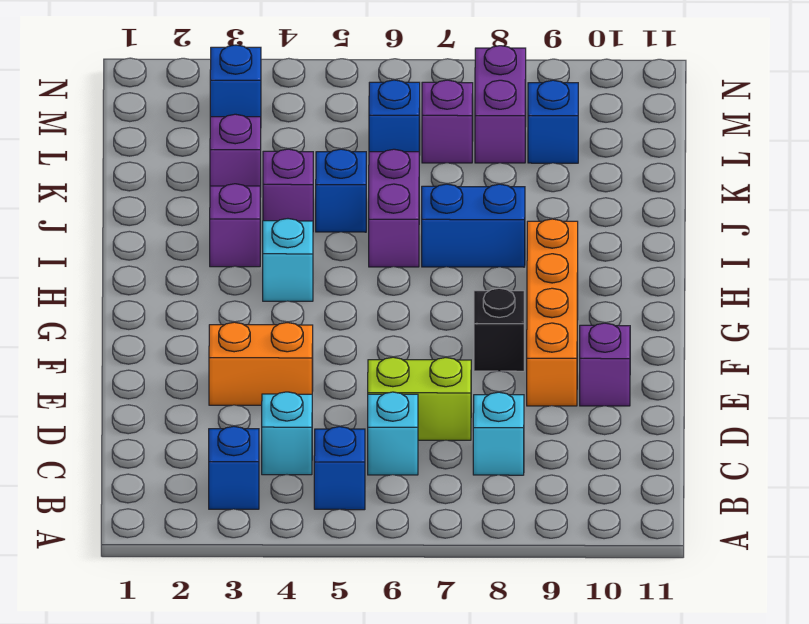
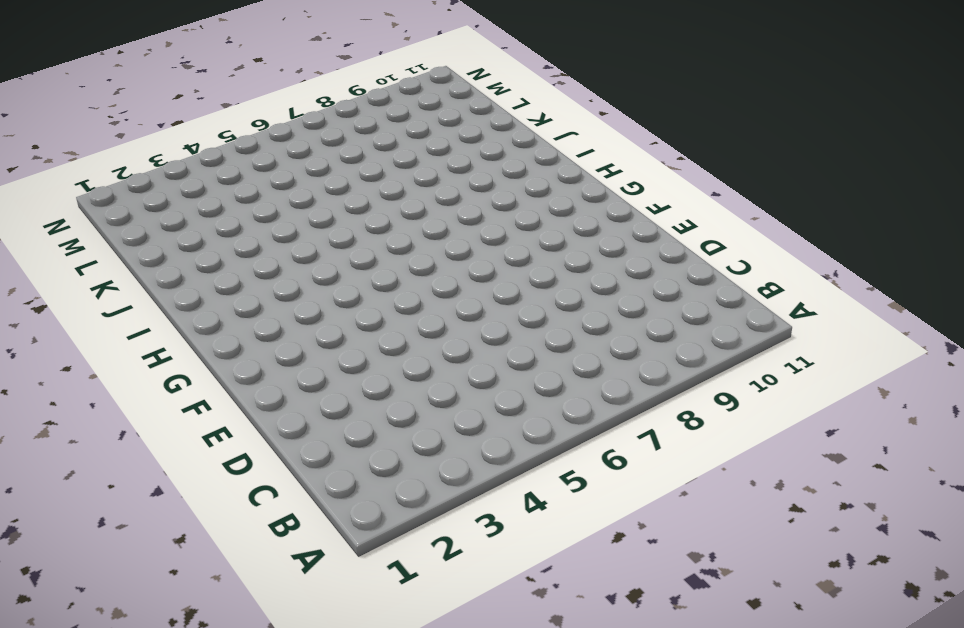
none -> blue brick B3 level 1
none -> blue brick B5 level 1
none -> cyan brick C4 level 1

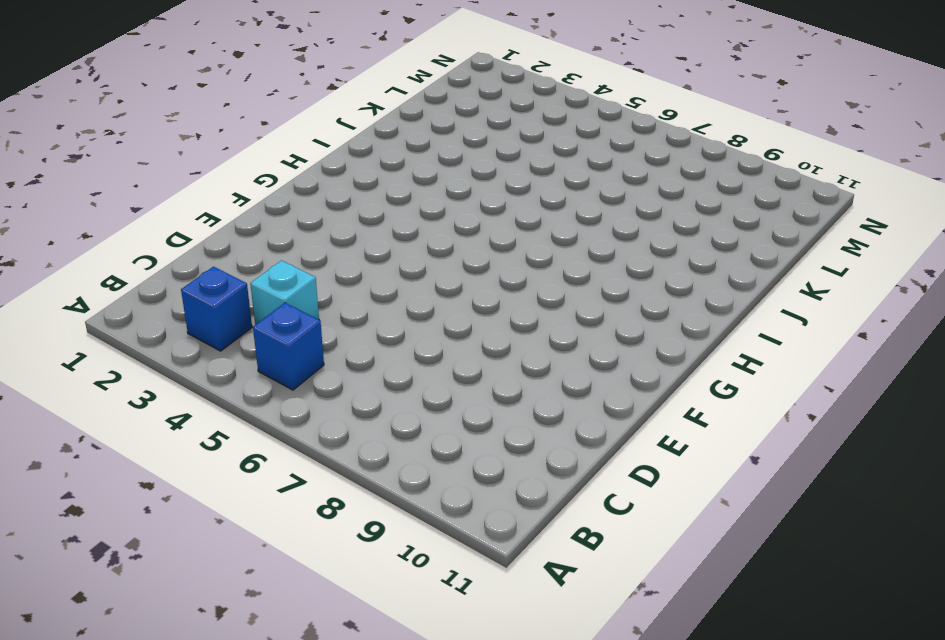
none -> cyan brick C6 level 1
none -> cyan brick C8 level 1
none -> lime brick D6:D7 level 1

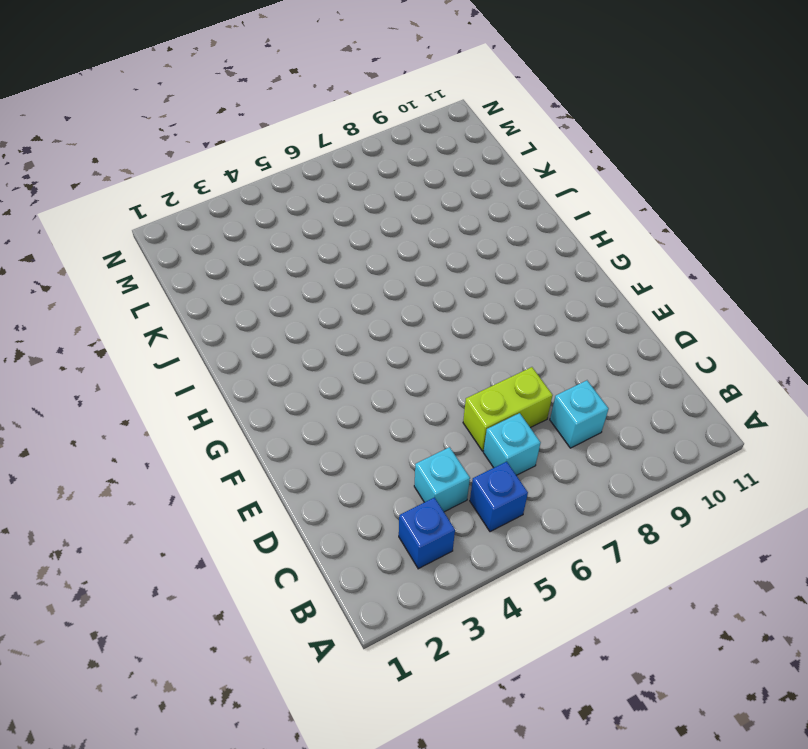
none -> orange brick E3:E4 level 1
none -> orange brick E9:H9 level 1
none -> purple brick E10 level 1

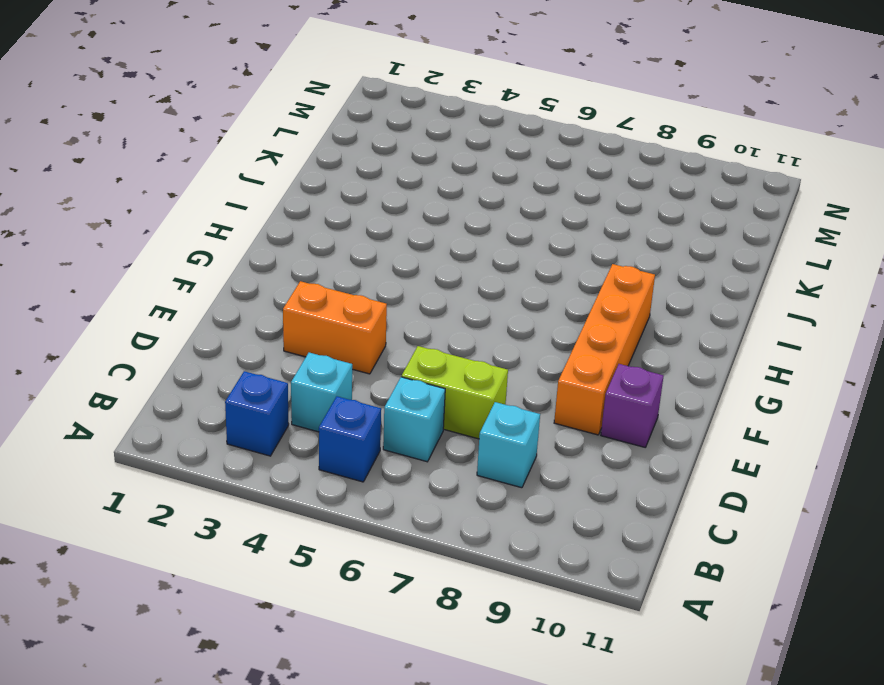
none -> black brick F8 level 1
none -> cyan brick H4 level 1
none -> purple brick I3 level 1

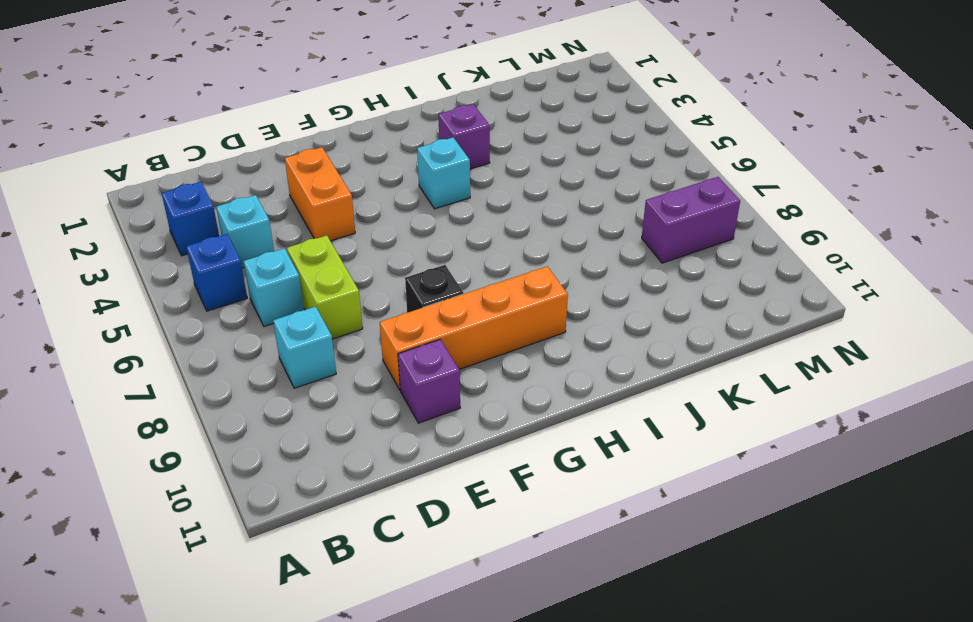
none -> purple brick I6:J6 level 1
none -> blue brick I7:I8 level 1
none -> purple brick J4 level 1

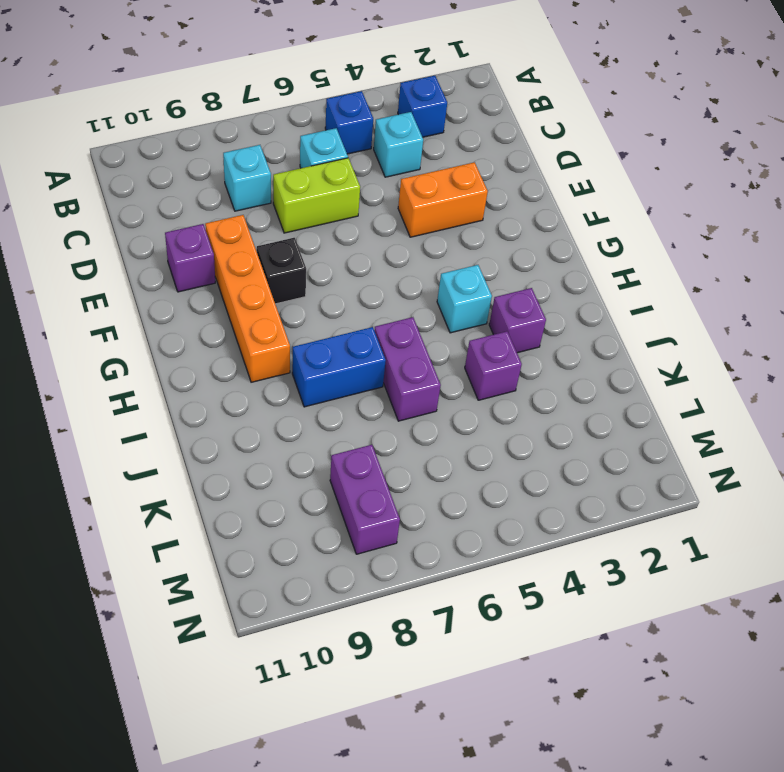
none -> blue brick J5 level 1
none -> purple brick K3 level 1
none -> blue brick L6 level 1

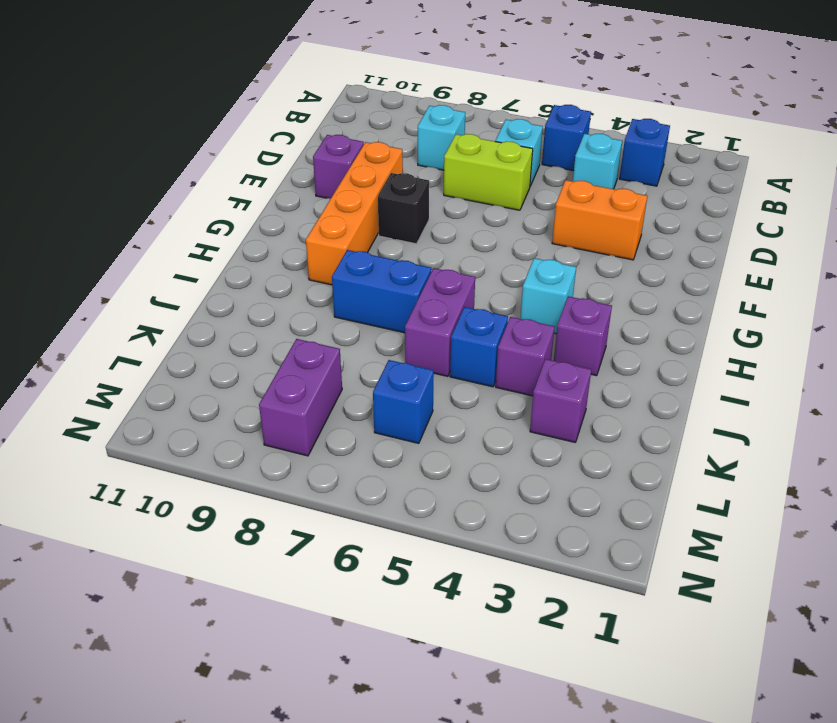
none -> purple brick L7 level 1
none -> blue brick L9 level 1
none -> blue brick M3 level 1

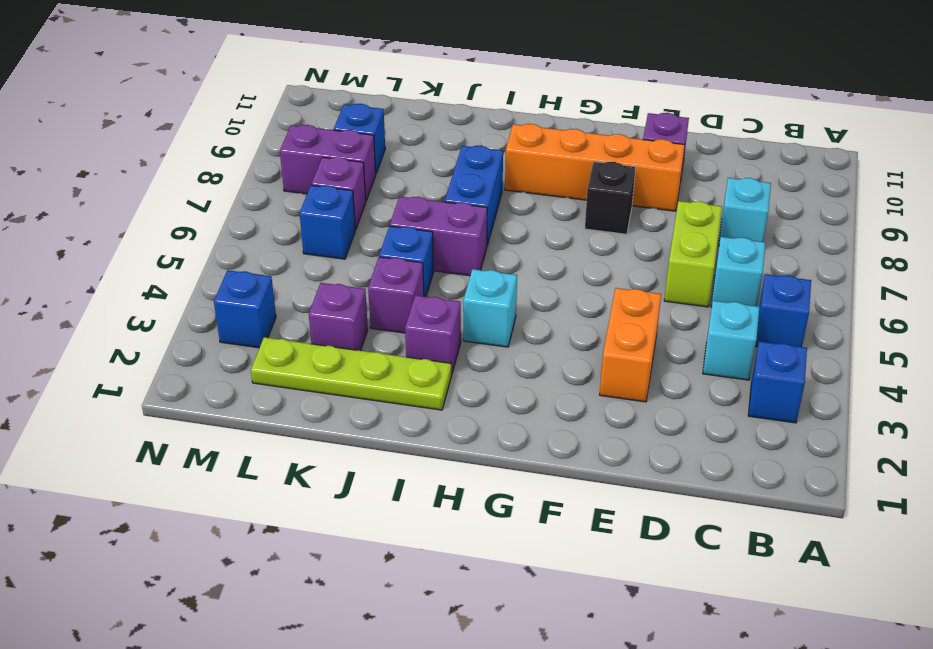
lime plate I2:L2 level 1 -> none

